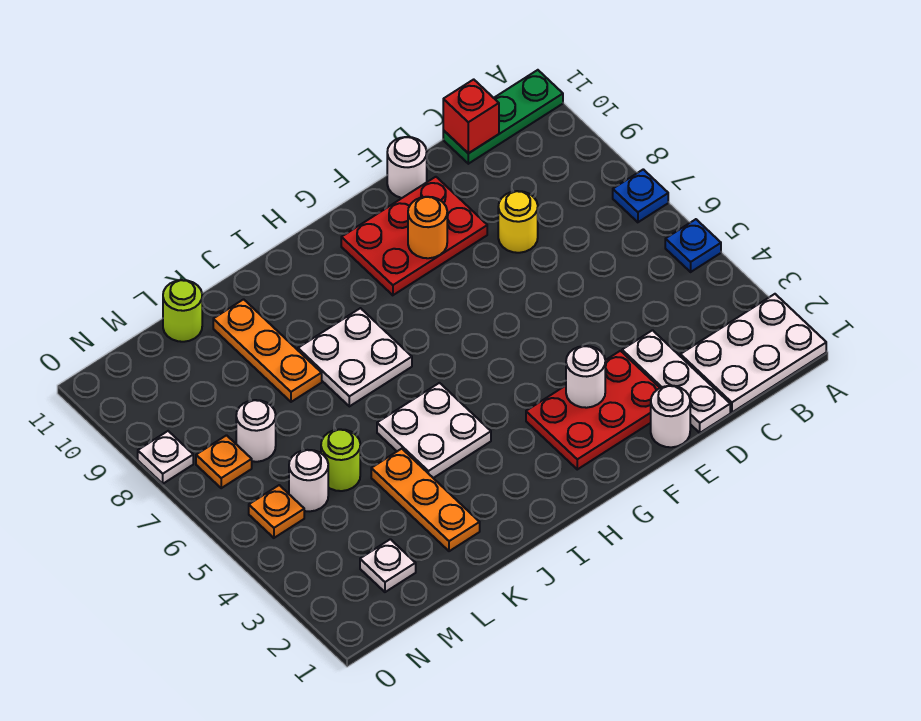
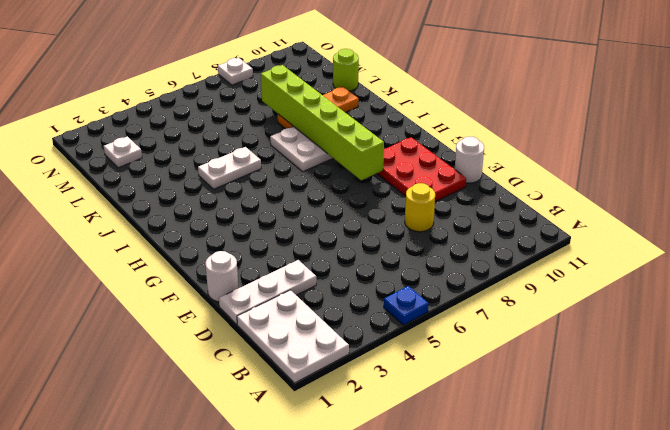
lime brick G8:L8 level 2 -> none
white plate J4:J5 level 1 -> white plate I4:J5 level 1
none -> blue plate A7 level 1
none -> green plate A11:C11 level 1
none -> red plate E2:G3 level 1

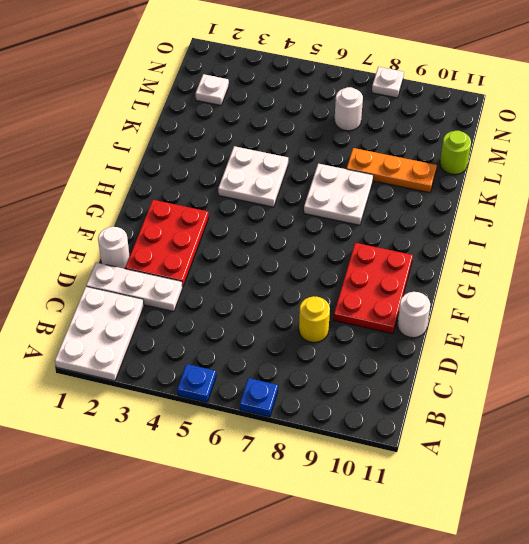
none -> green plate A11:C11 level 1
none -> orange plate K2:K4 level 1
none -> lime round brick L5 level 1

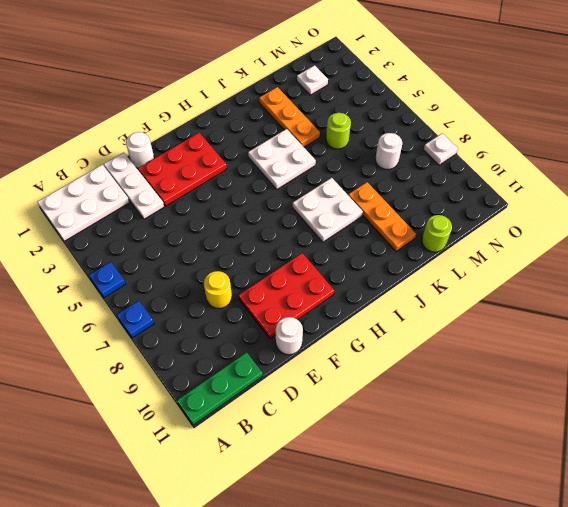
none -> white round brick M5 level 1
none -> orange plate N5 level 1
none -> orange plate N7 level 1

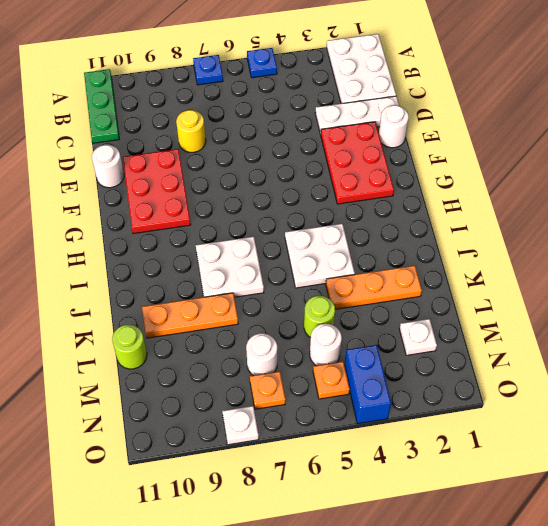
blue brick N4:O4 level 1 -> none
none -> red brick C11 level 2
none -> white round brick F3 level 2
none -> orange round brick F9 level 2

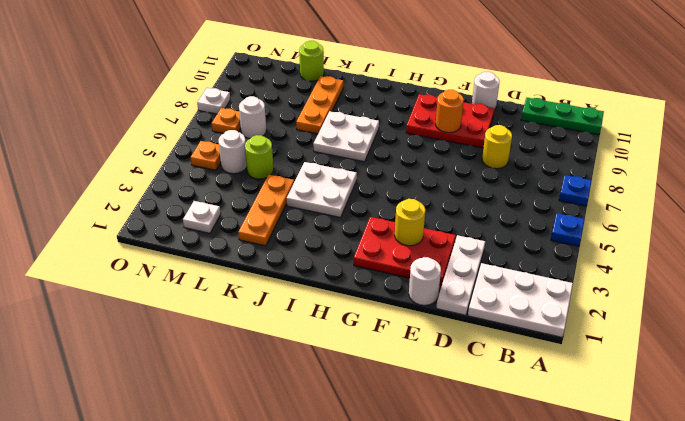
yellow round brick F3 level 2 -> white round brick F3 level 2
none -> red brick C11 level 2

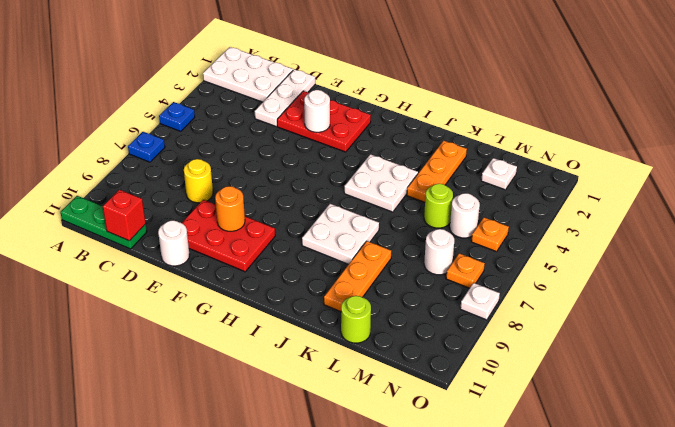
none -> white round brick E1 level 1

